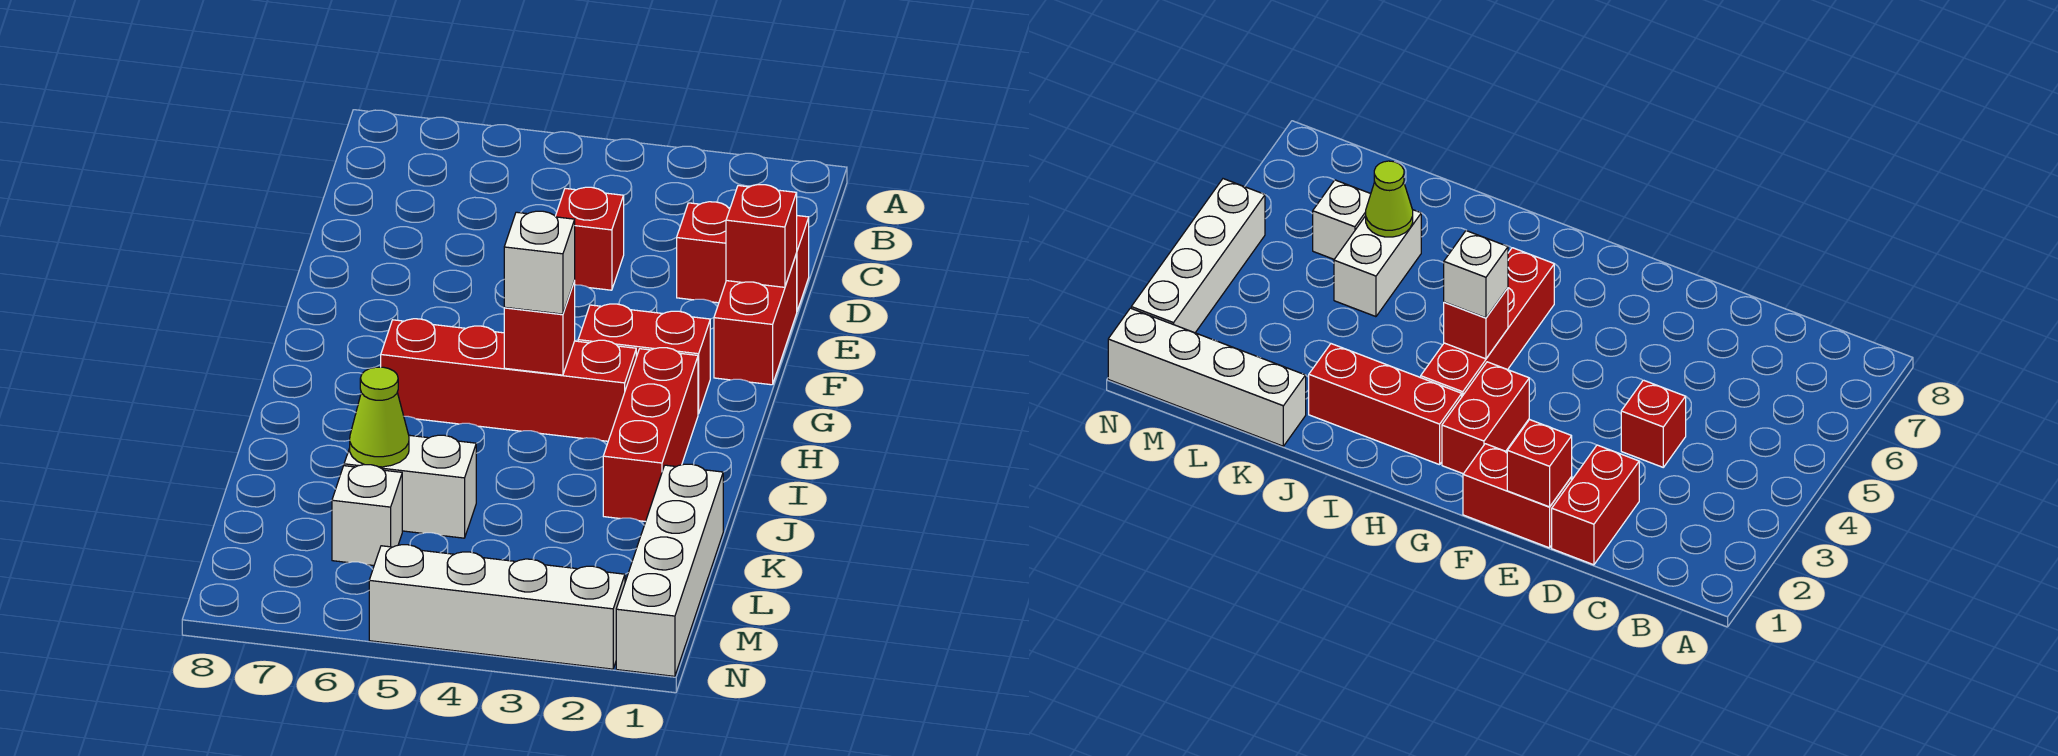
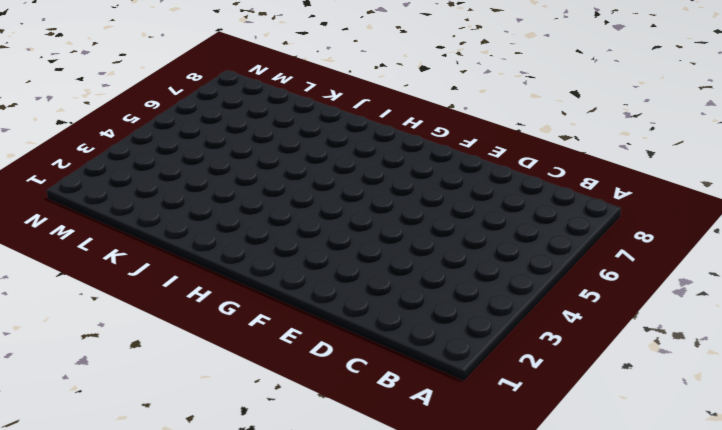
none -> red brick D1:D2 level 1
none -> red brick D4 level 1
none -> red brick E1:F1 level 1

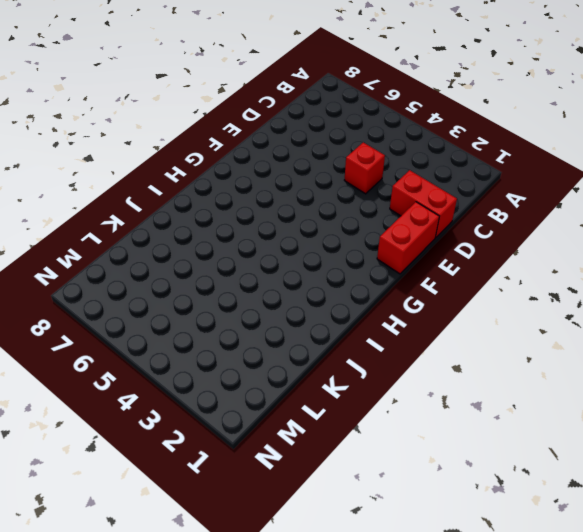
none -> red brick G2:G3 level 1
none -> red brick H2:J2 level 1
none -> red brick H3:H6 level 1

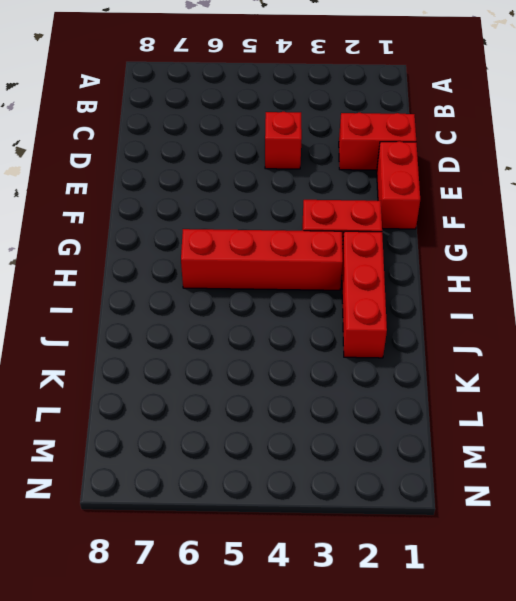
none -> white brick K1:N1 level 1
none -> white brick K5:K6 level 1
none -> white brick L6 level 1

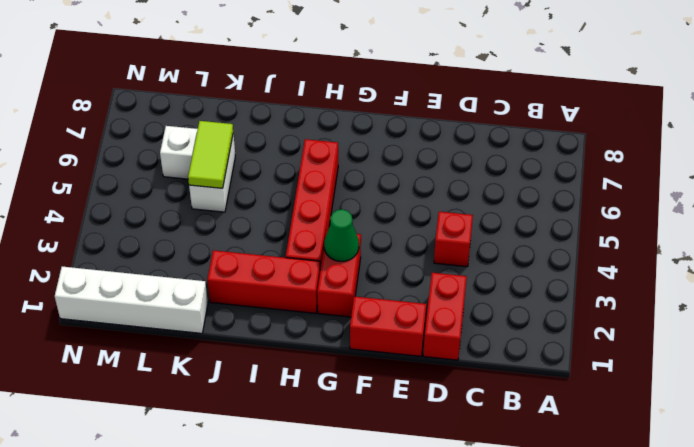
green cone G3 level 2 -> none
lime tile K5:K6 level 2 -> lime cone K6 level 2
none -> white brick N2:N5 level 1
none -> red brick E1 level 2
none -> red brick H4 level 2

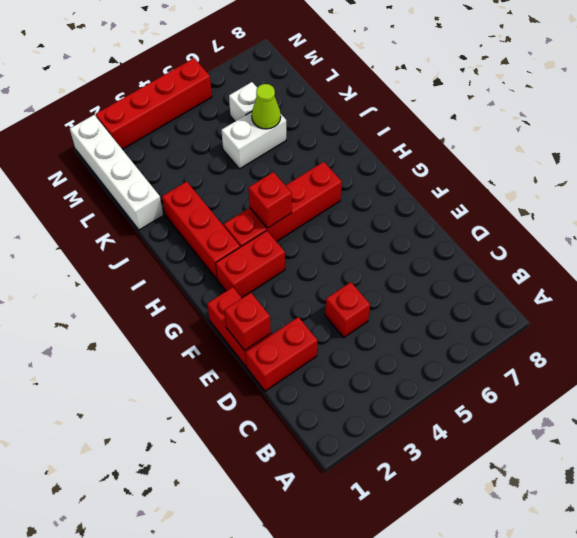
red brick N2:N5 level 1 -> white brick N2:N5 level 1
none -> white brick H4 level 3

